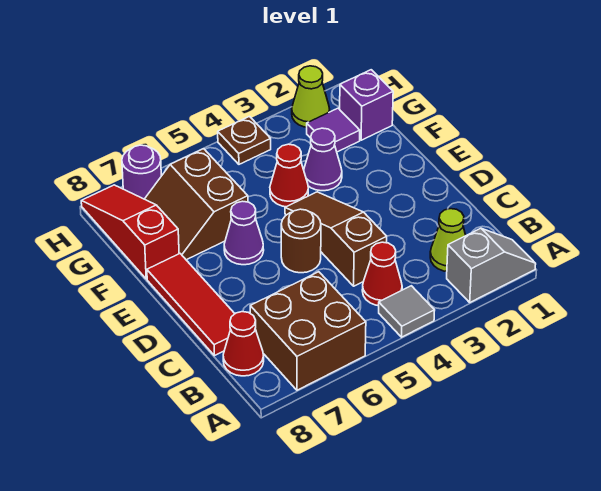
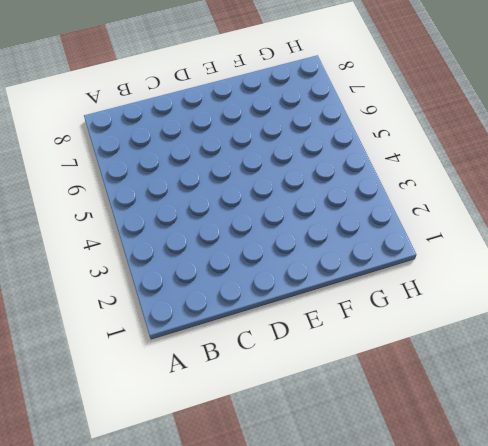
none -> grey slope A1:A2 level 1 top 2
none -> grey tile A4 level 1
none -> brown brick A6:B7 level 1

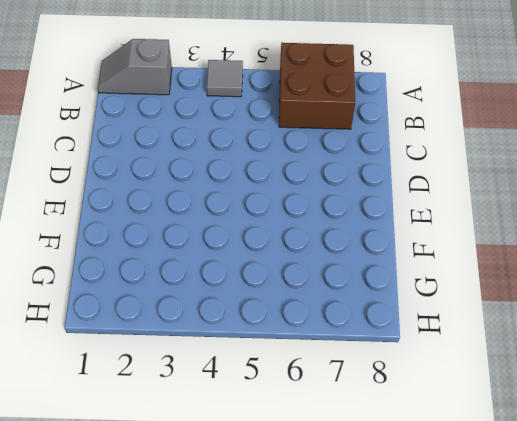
none -> lime cone B2 level 1
none -> red cone B4 level 1
none -> red cone B8 level 1

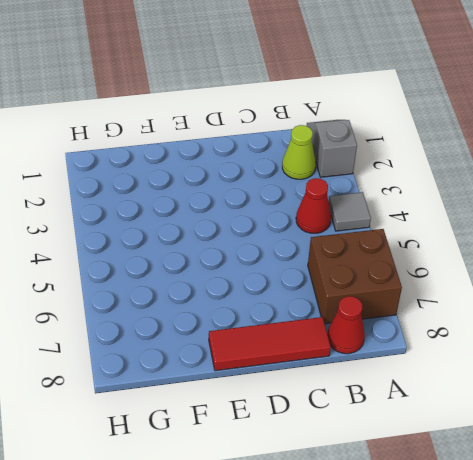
none -> brown slope C4:E4 level 1 top C
none -> brown round brick D5 level 1
none -> purple cone E6 level 1

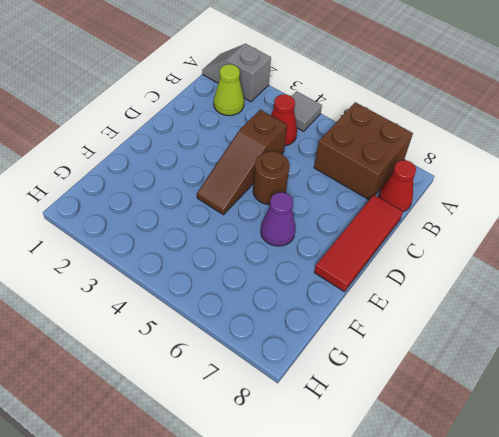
none -> purple cone F3 level 1
none -> red cone F4 level 1
none -> brown slope F6:G7 level 1 top 6

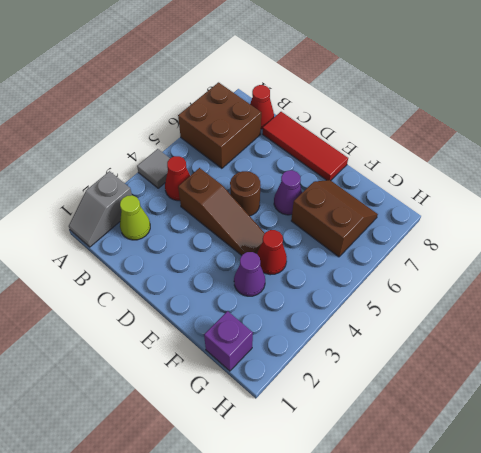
none -> red slope F8:H8 level 1 top F
none -> purple tile G2 level 1
none -> lime cone H2 level 1

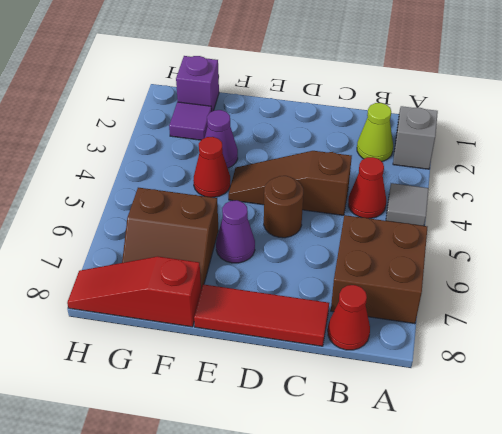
none -> lime cone H2 level 1
none -> brown plate H4 level 1
none -> purple round brick H7 level 1

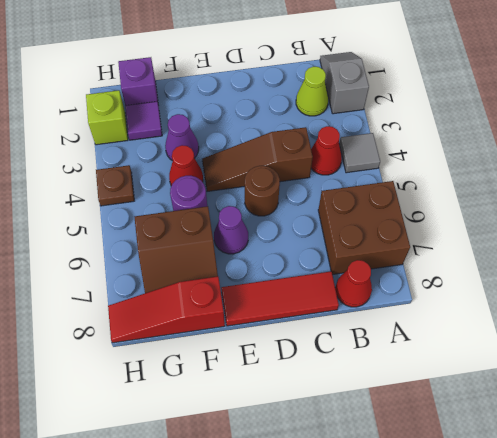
purple round brick F5 level 1 -> purple round brick H7 level 1
lime brick H2 level 1 -> lime cone H2 level 1

